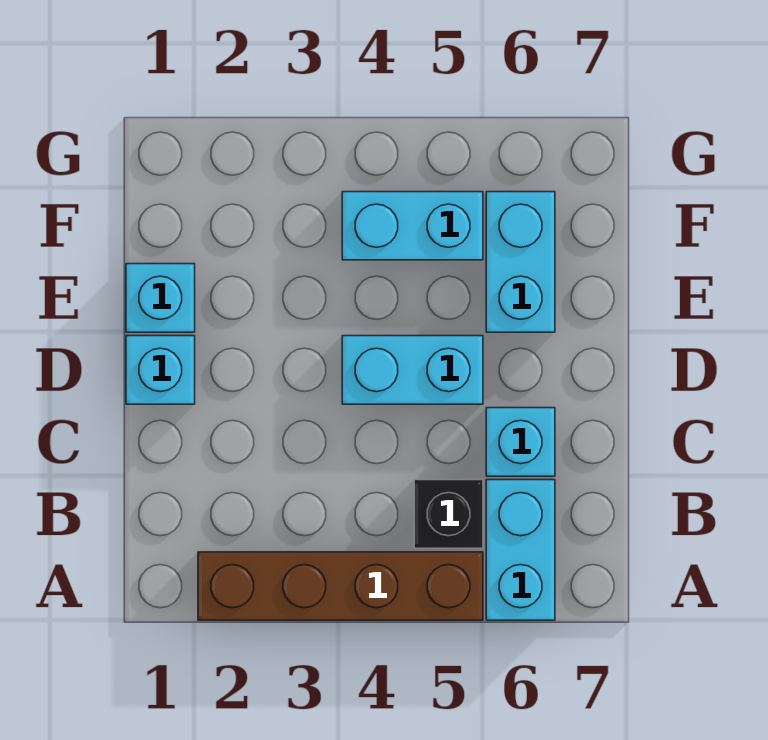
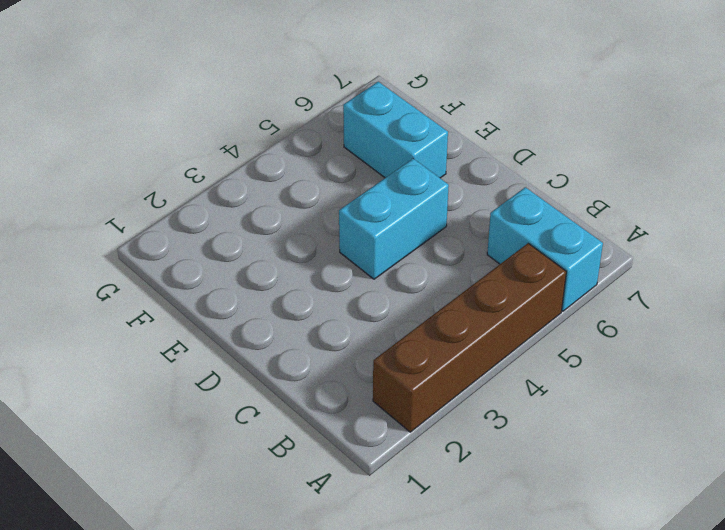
none -> black brick B5 level 1
none -> cyan brick C6 level 1

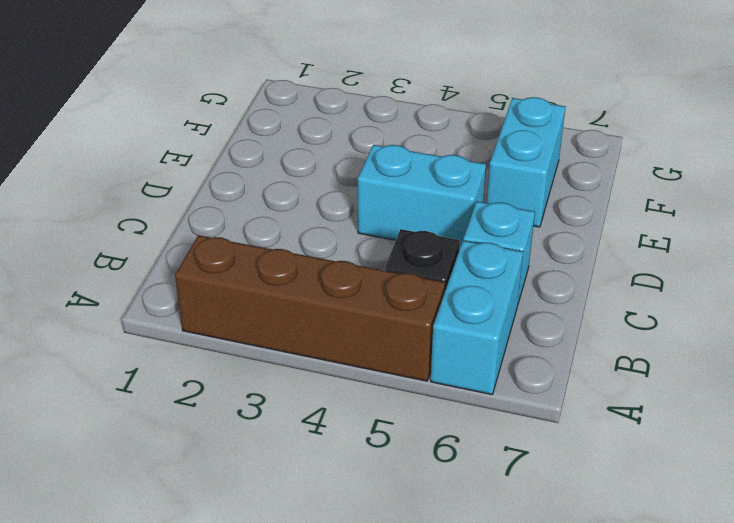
none -> cyan brick D1 level 1
none -> cyan brick E1 level 1

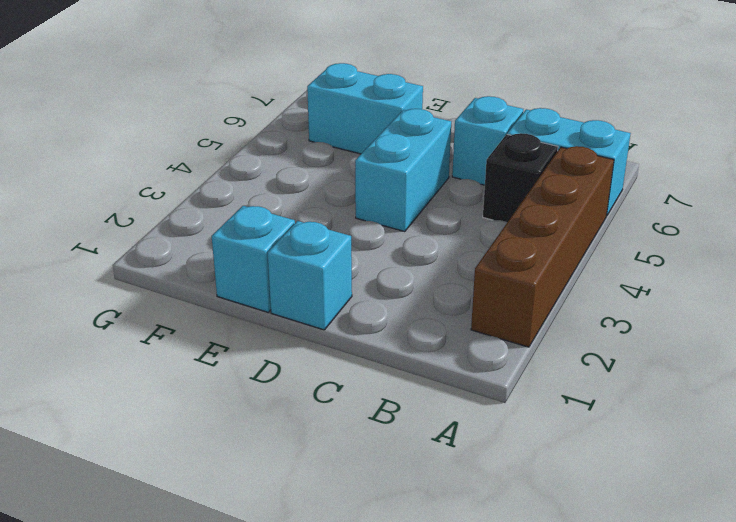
none -> cyan brick F4:F5 level 1

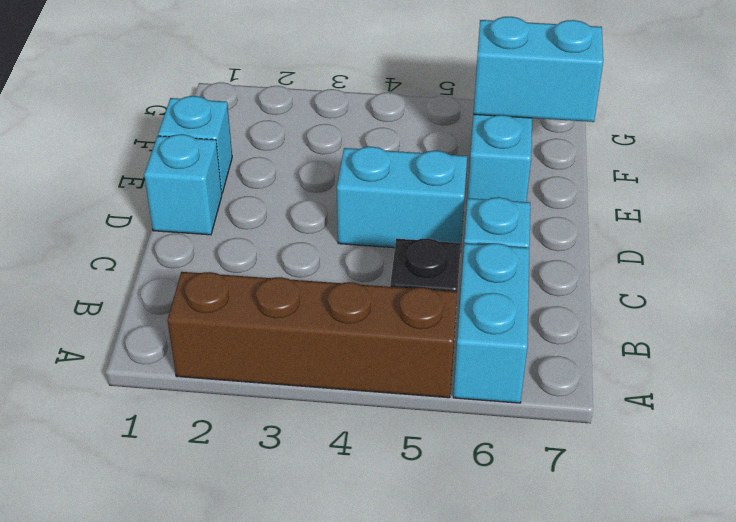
cyan brick F6:F7 level 2 -> cyan brick F4:F5 level 1

